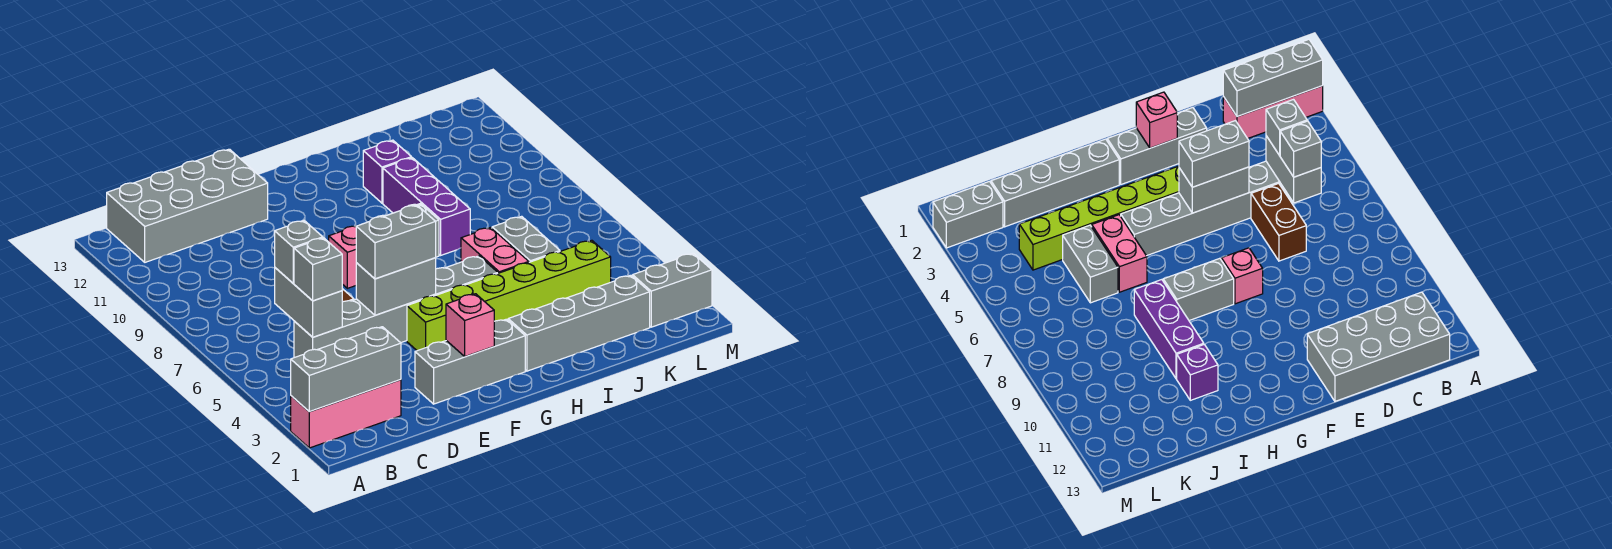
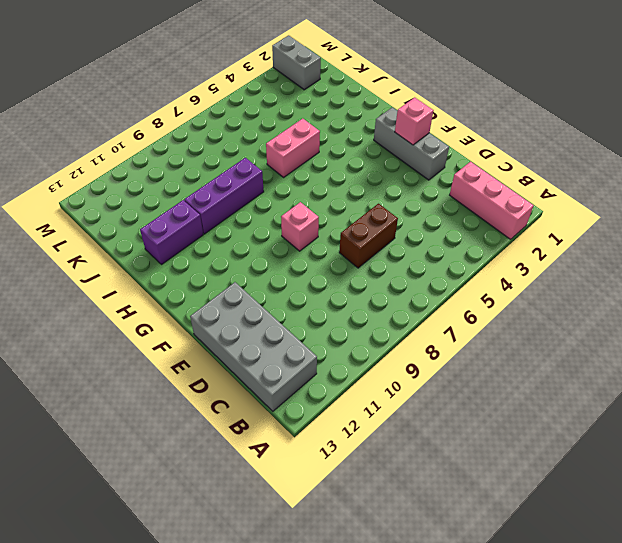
purple brick I11:I12 level 1 -> purple brick I11 level 1
none -> grey brick C5:H5 level 1
none -> lime brick F4:K4 level 1
none -> grey brick G8:H8 level 1

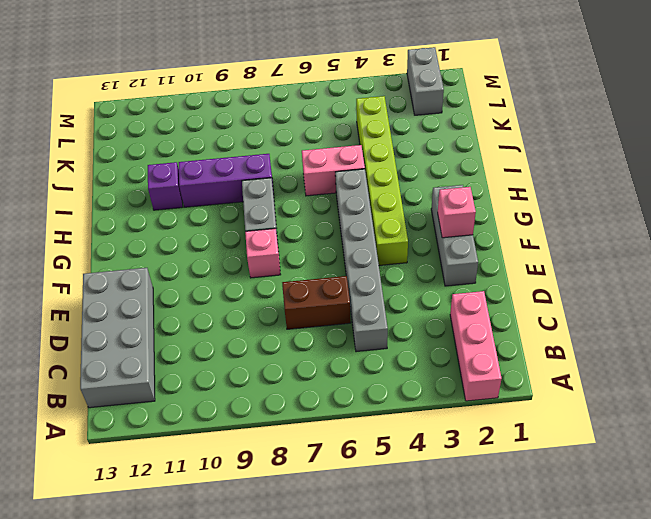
none -> grey brick H2:K2 level 1
none -> grey brick J5:J6 level 1
none -> grey brick A2:C2 level 2

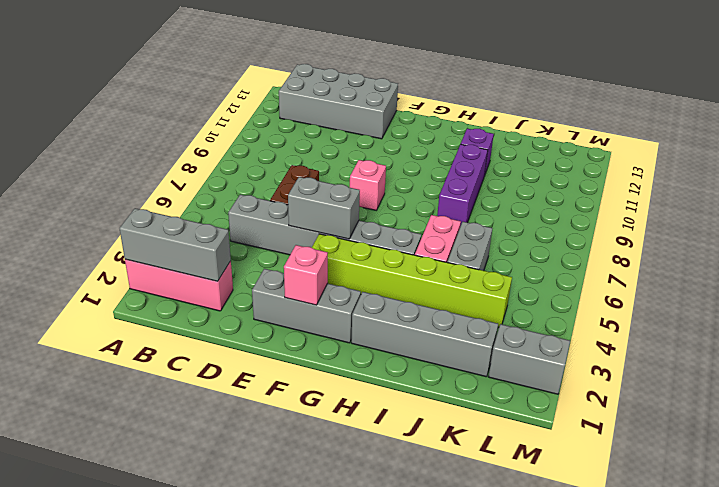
none -> grey brick G8:H8 level 1
none -> grey brick C5:C6 level 2
none -> grey brick C5 level 3

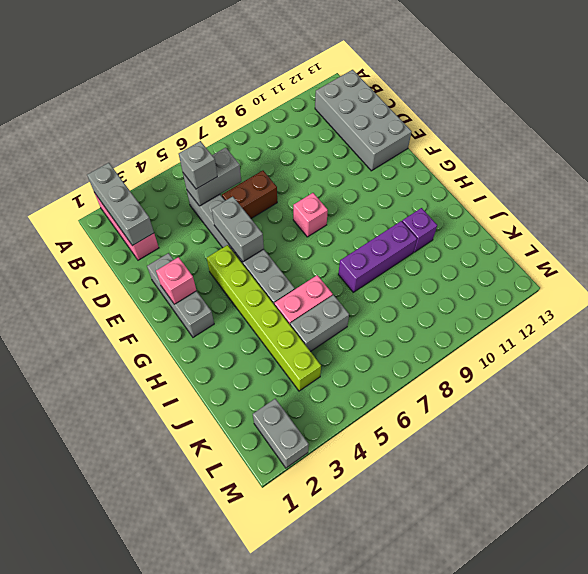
none -> grey brick G8:H8 level 1
none -> grey brick H2:K2 level 1
none -> grey brick C6 level 3

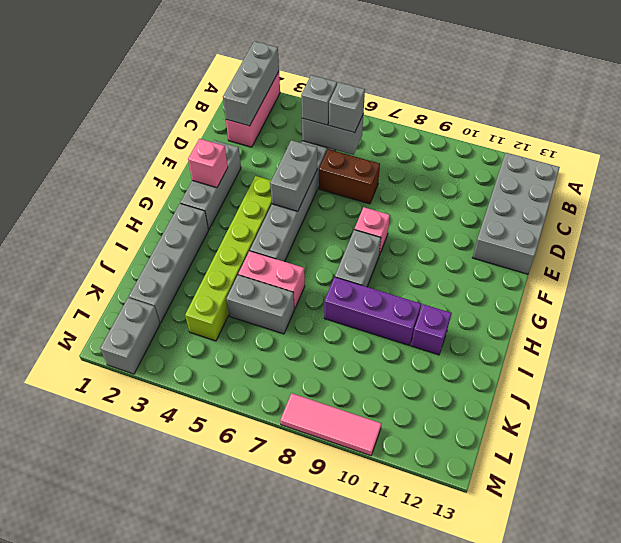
pink tile M8:M10 level 1 -> none
none -> grey brick E5:F5 level 3

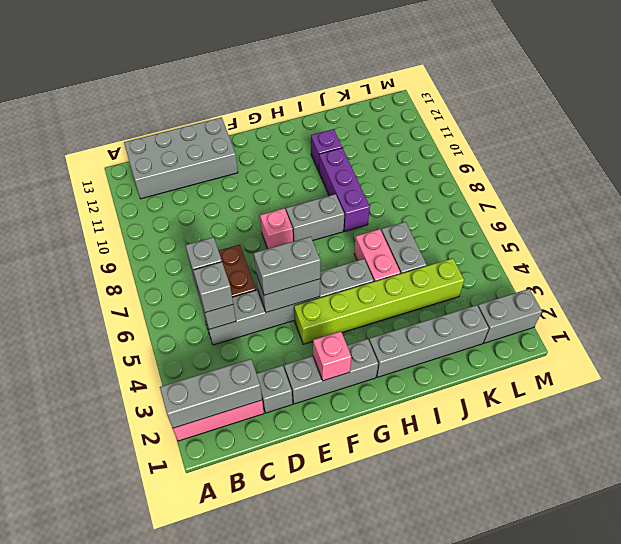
grey brick D2 level 1 -> none

